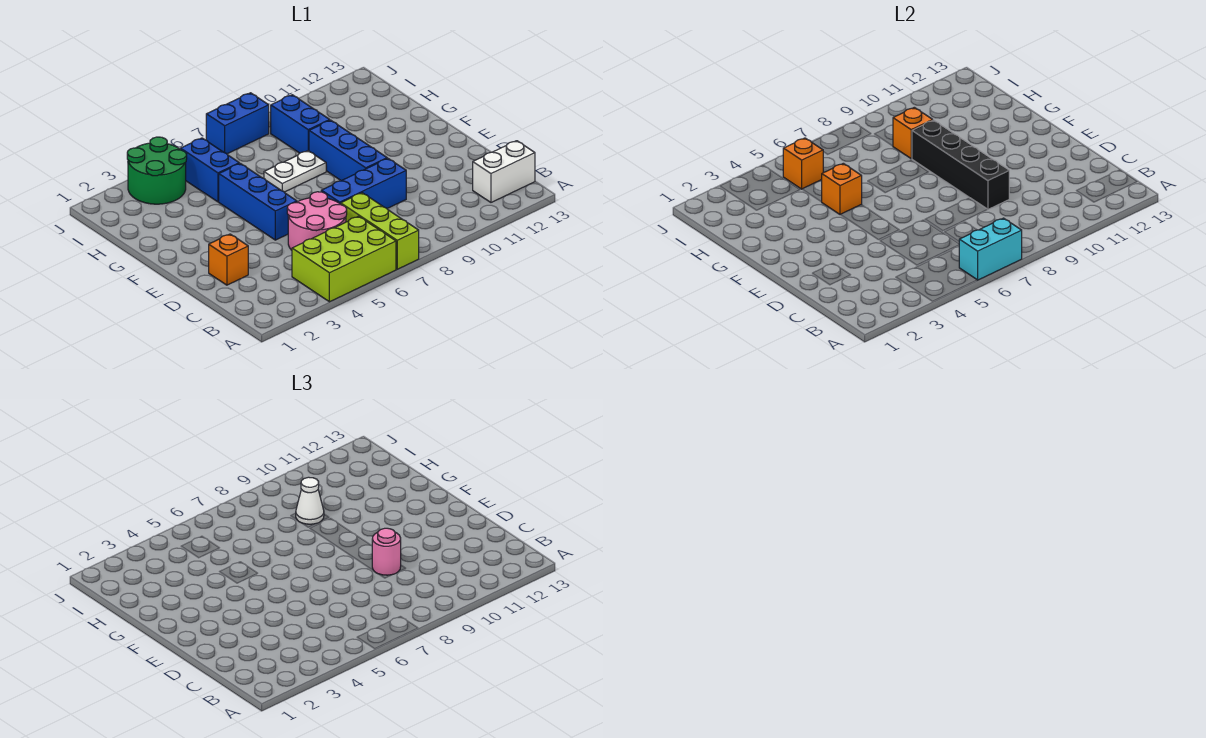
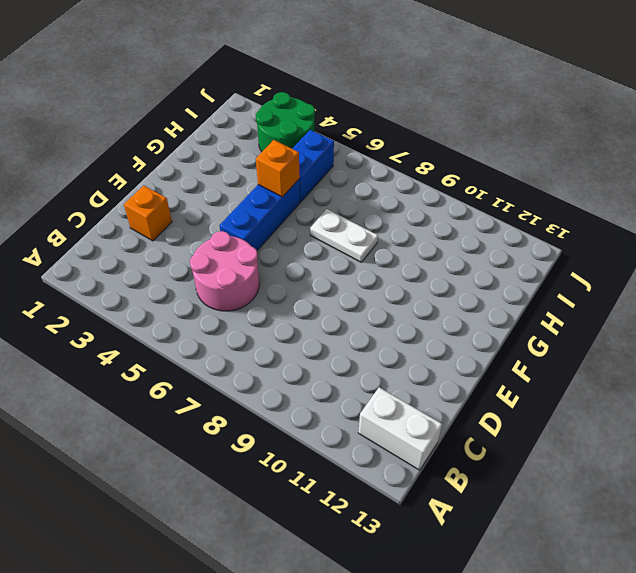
none -> lime brick A4:B6 level 1
none -> lime brick A7:C7 level 1
none -> blue brick D7:D9 level 1

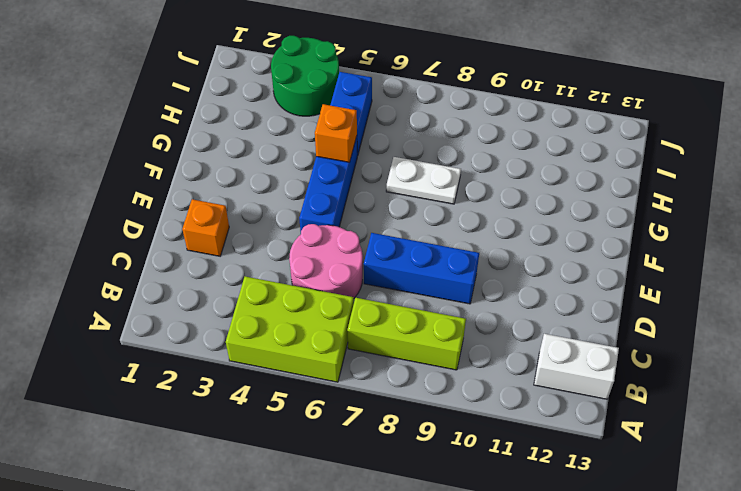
lime brick B7:B9 level 1 -> lime brick A7:C7 level 1
none -> blue brick E9:G9 level 1
none -> blue brick H9:I9 level 1
none -> blue brick J7:J8 level 1

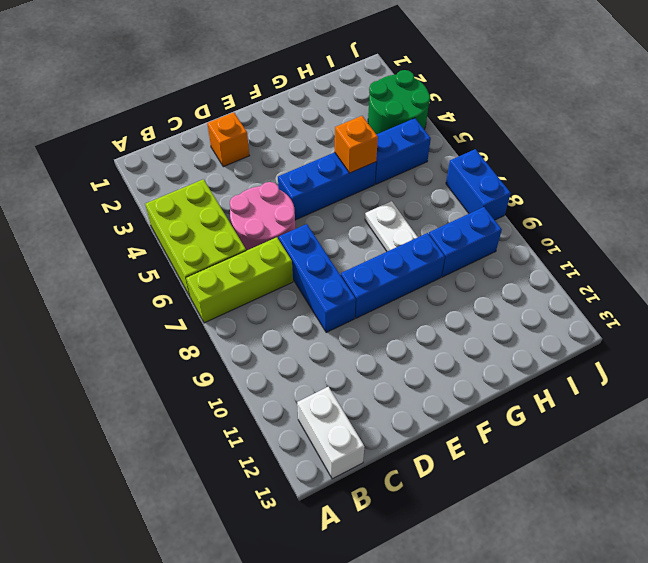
none -> cyan brick A6:A7 level 2
none -> black brick D9:G9 level 2
none -> orange brick H9 level 2

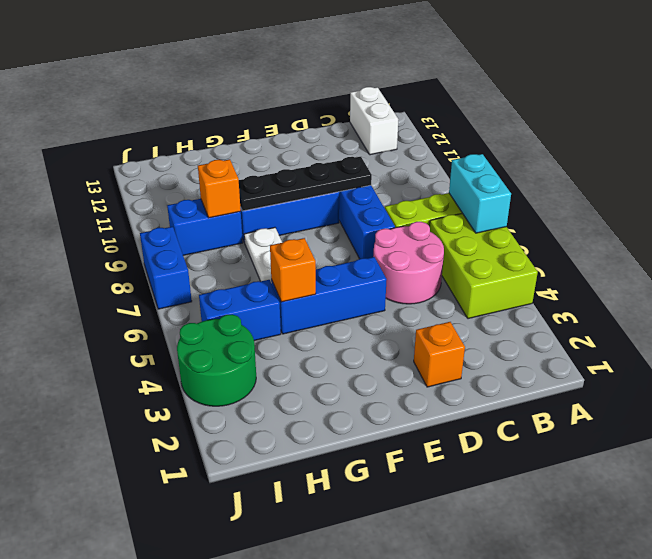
black plate D9:G9 level 2 -> black brick D9:G9 level 2
none -> orange brick I5 level 2
none -> pink round brick D9 level 3
none -> white cone H9 level 3

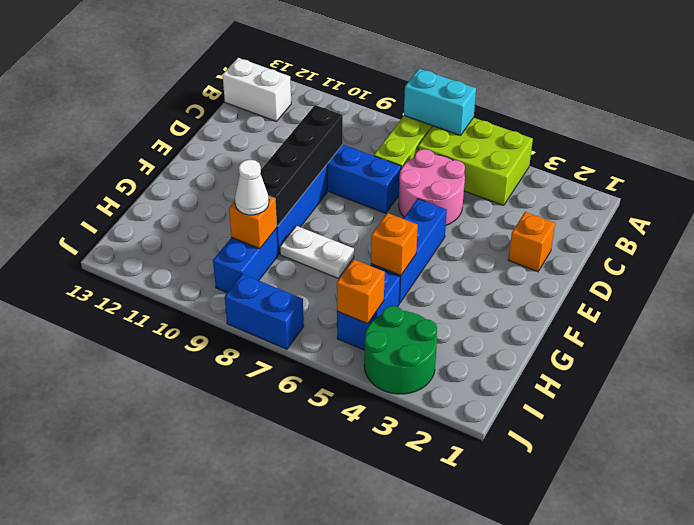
none -> pink round brick D9 level 3

